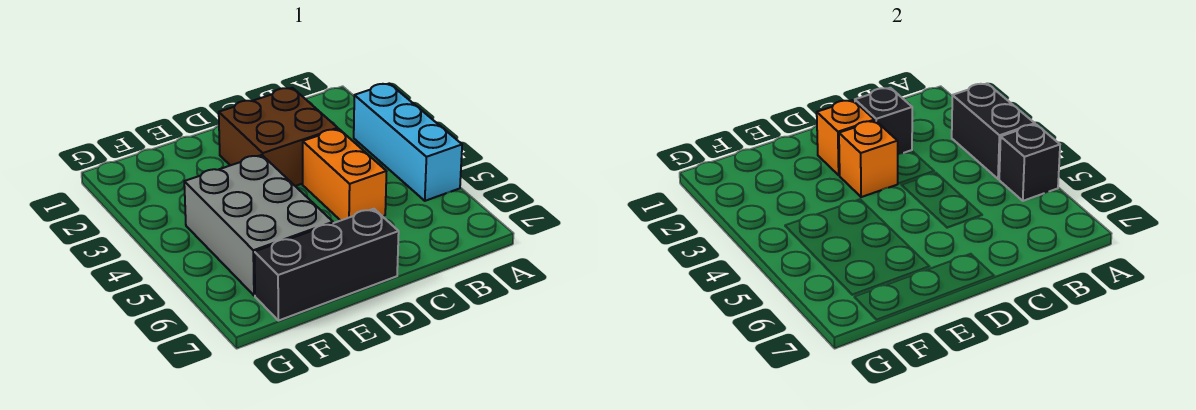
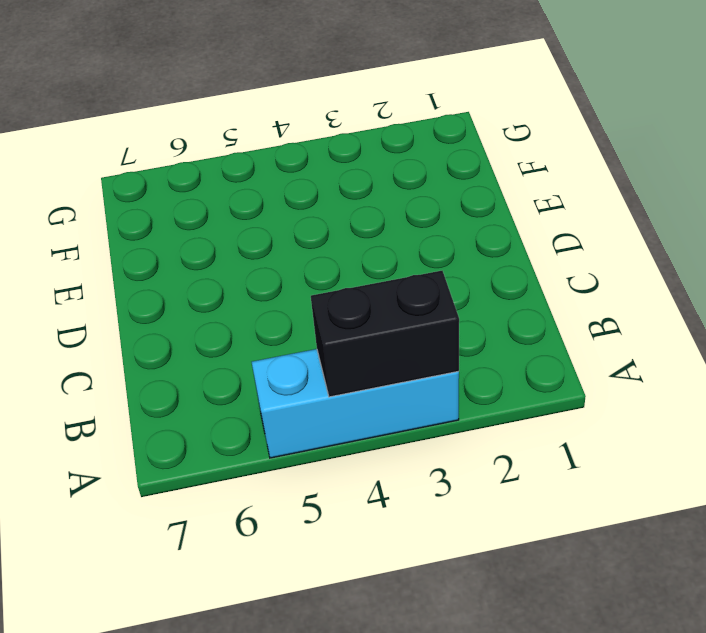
none -> brown brick C2:D3 level 1
none -> orange brick C4:C5 level 1

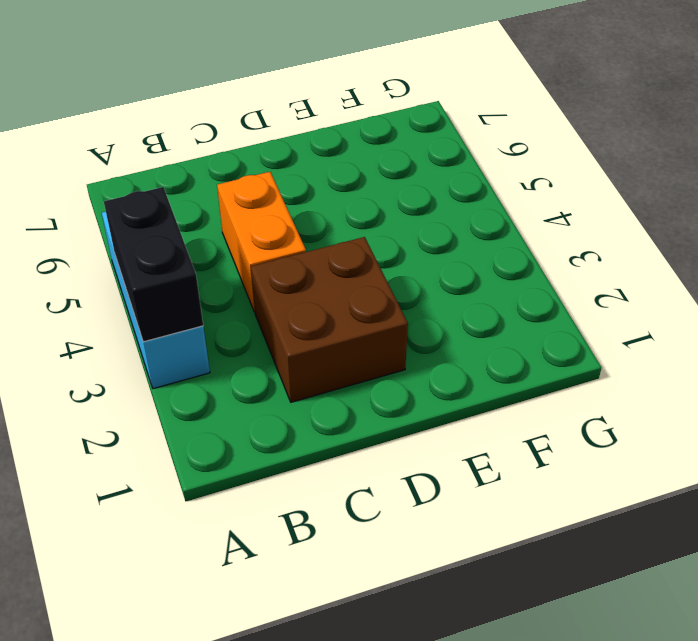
none -> black brick D7:F7 level 1
none -> grey brick E4:F6 level 1

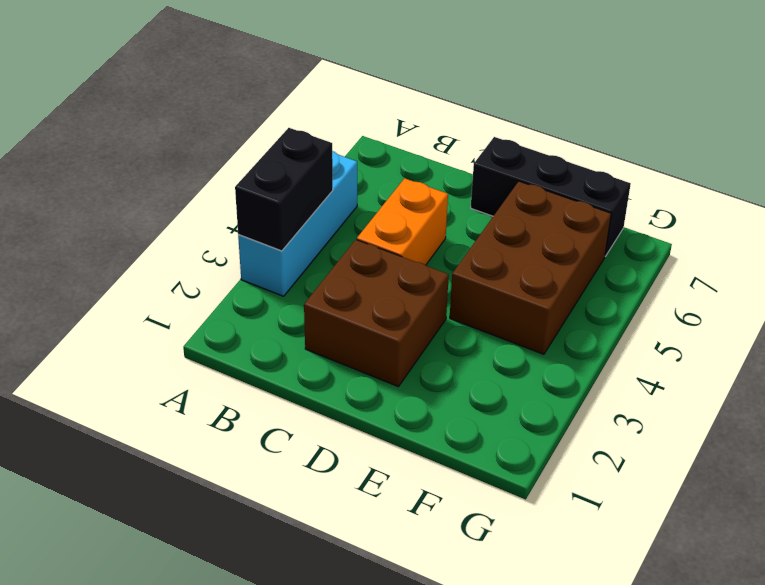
brown brick E4:F6 level 1 -> grey brick E4:F6 level 1
none -> black brick A5 level 2
none -> black brick C2 level 2

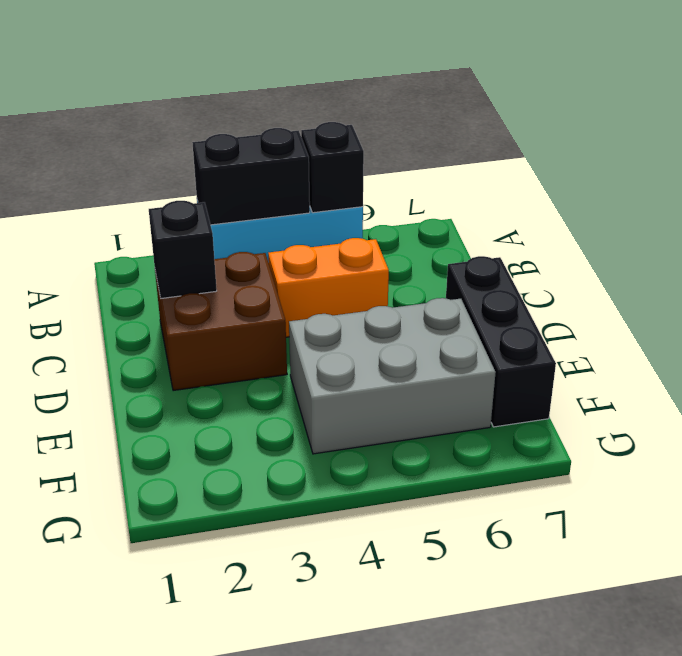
none -> orange brick D2 level 2
none -> orange brick D3 level 2

